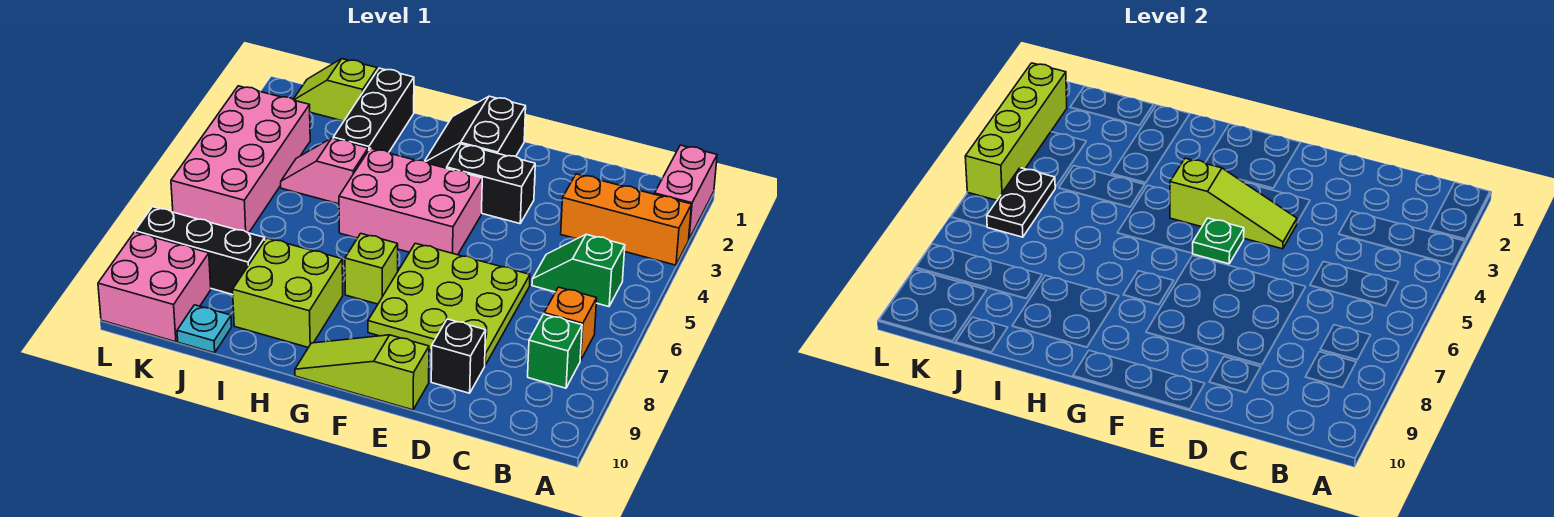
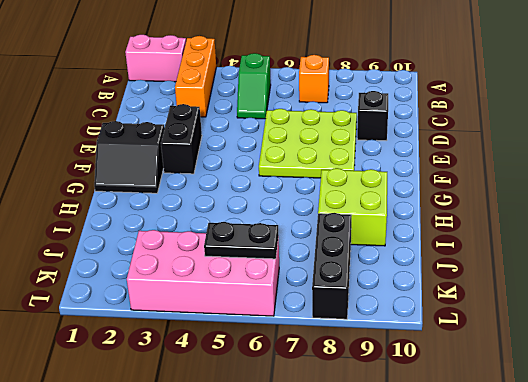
none -> green brick B8 level 1
none -> lime slope E10:G10 level 1 top E
none -> pink brick F4:H5 level 1

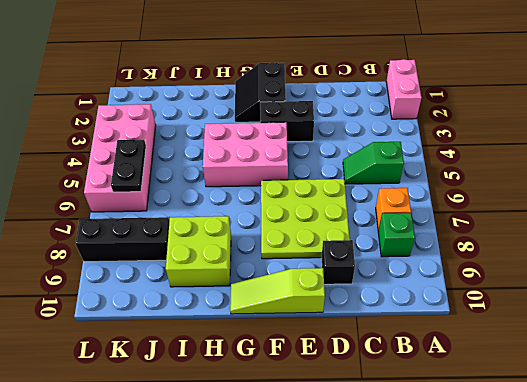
none -> orange brick A3:C3 level 1
none -> lime brick G7 level 1
none -> black brick I1:I3 level 1

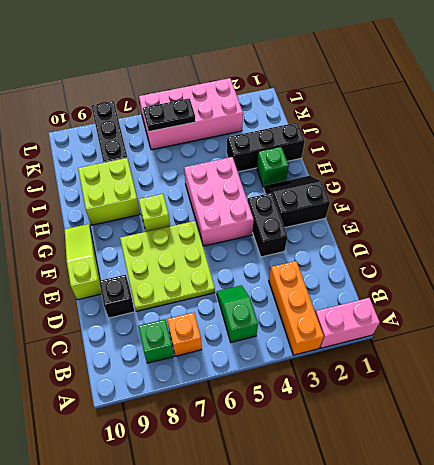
green brick H2 level 1 -> none
none -> pink slope I4:J4 level 1 top I
none -> lime slope J1:K1 level 1 top J
none -> cyan plate J10 level 1

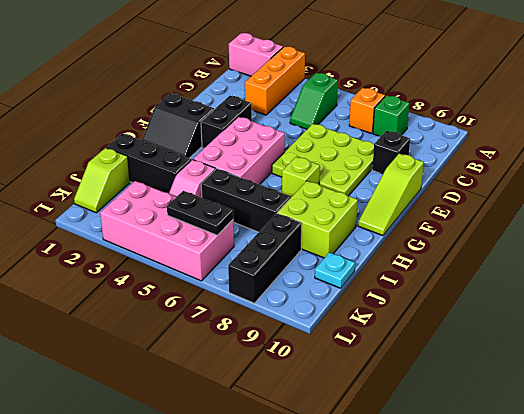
black brick I5:I7 level 1 -> none
none -> pink brick K9:L10 level 1
none -> lime slope E4:G4 level 2 top G
none -> green plate F5 level 2

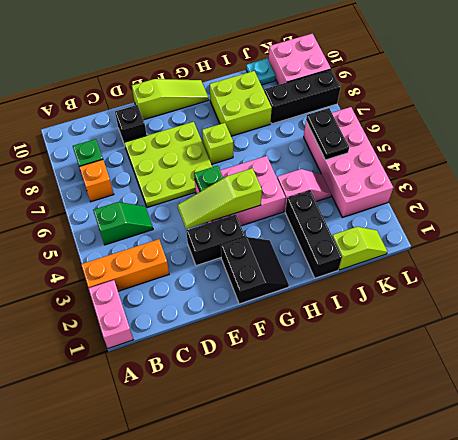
none -> lime brick L2:L5 level 2

